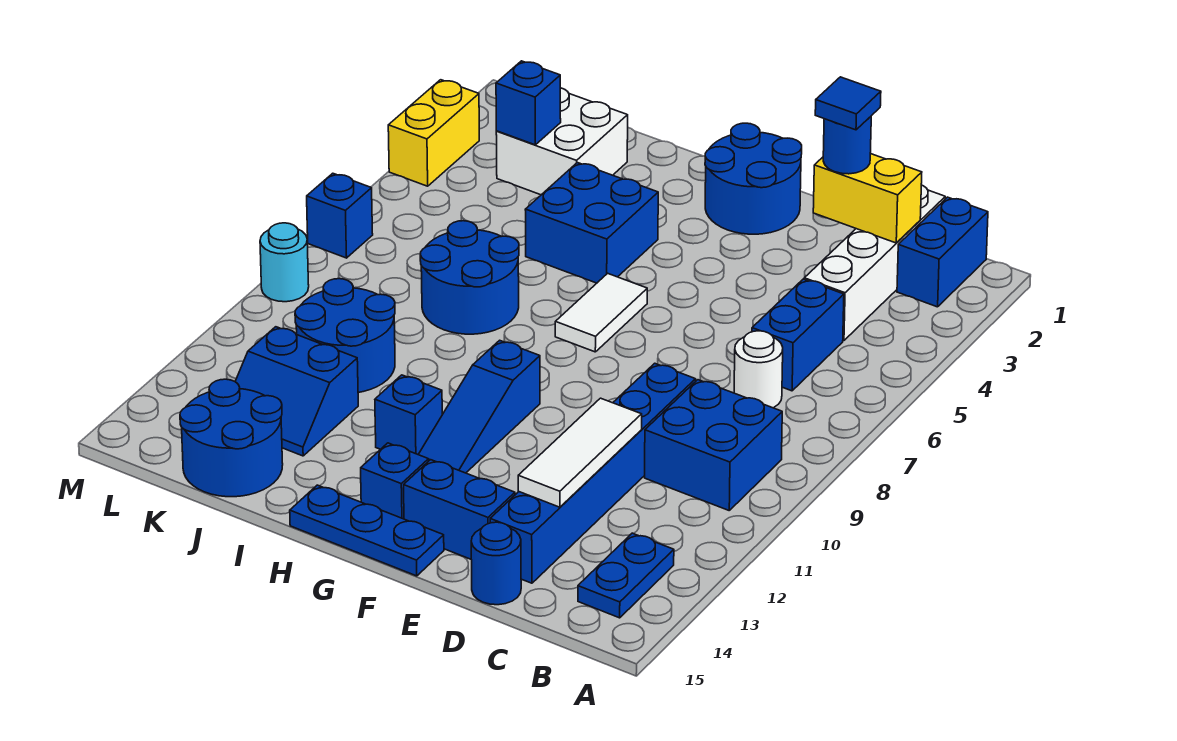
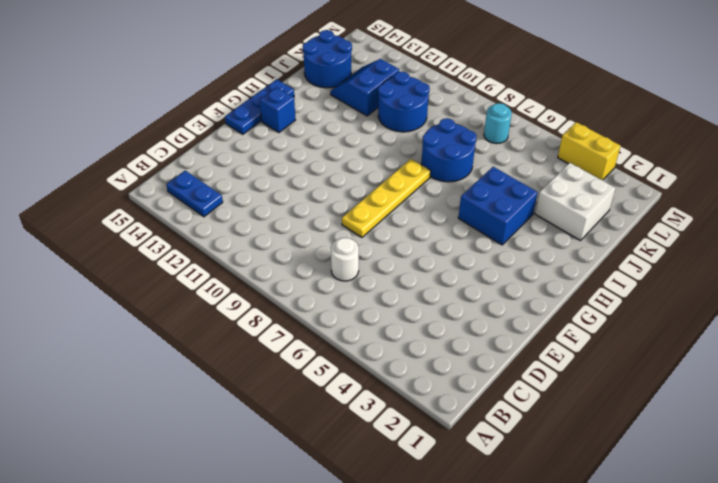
yellow plate E8:H8 level 1 -> none
cyan round brick L7 level 1 -> cyan round brick M9 level 1
none -> blue brick B1:B2 level 1
none -> blue brick B9:C10 level 1
none -> white brick C1:C4 level 1

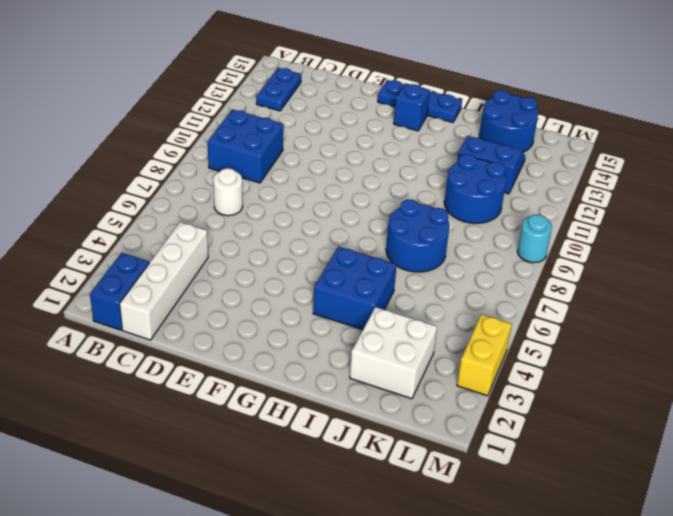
none -> blue brick C5:C6 level 1
none -> blue brick D9:D14 level 1
none -> blue round brick D15 level 1

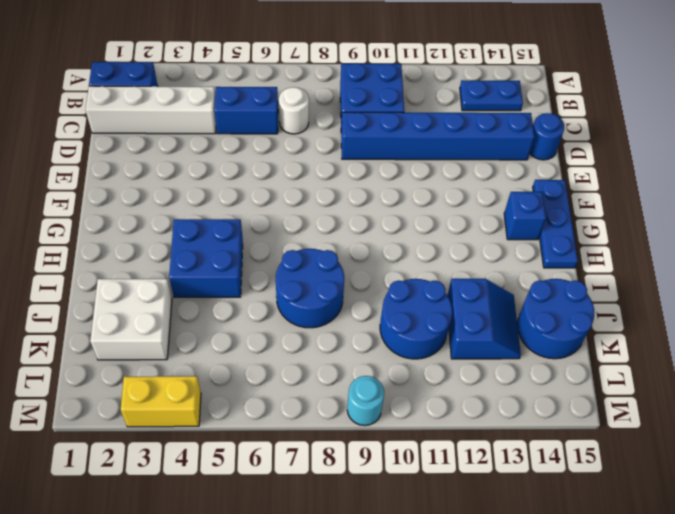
none -> blue brick E14:F14 level 1
none -> blue round brick F1:G2 level 1
none -> white tile G6:G7 level 1

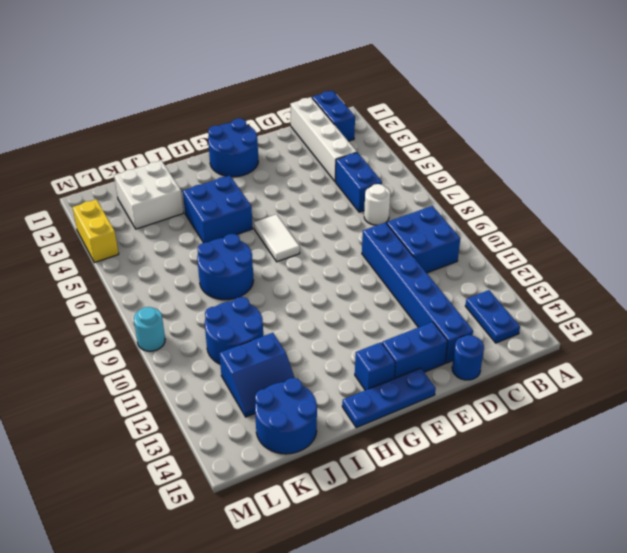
none -> blue slope G10:G12 level 1 top 10
none -> blue brick H12 level 1
none -> blue brick M7 level 1

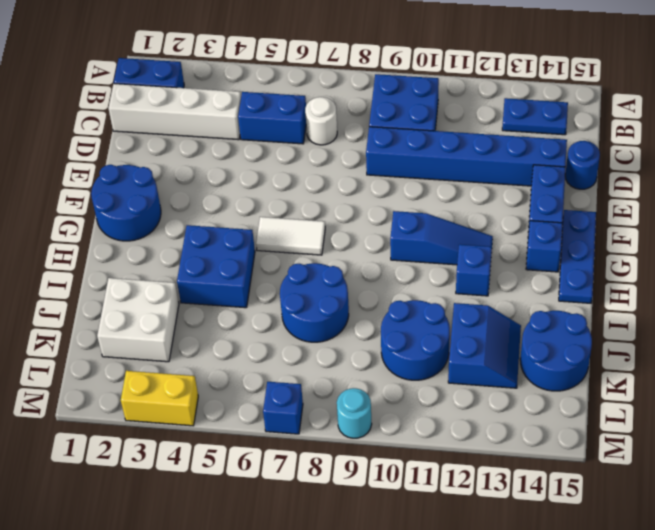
none -> yellow brick C2:D2 level 2
none -> white tile D11:D13 level 2
none -> blue brick K3 level 2

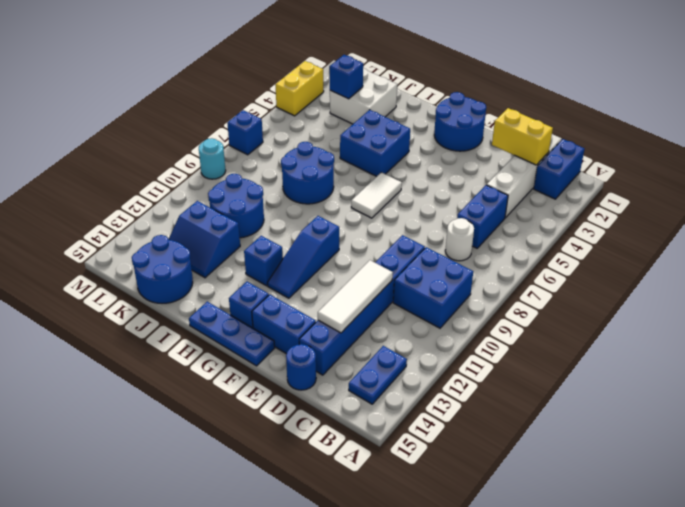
none -> blue round brick D2 level 3
none -> blue tile D2 level 4

